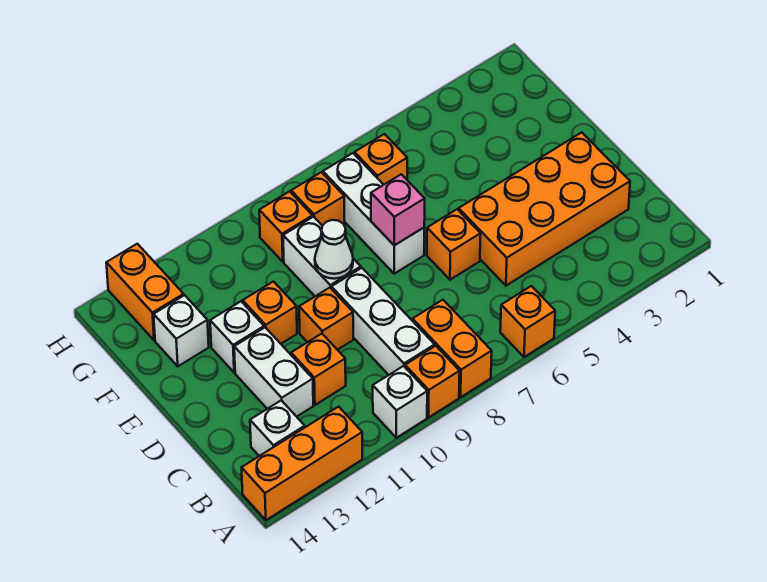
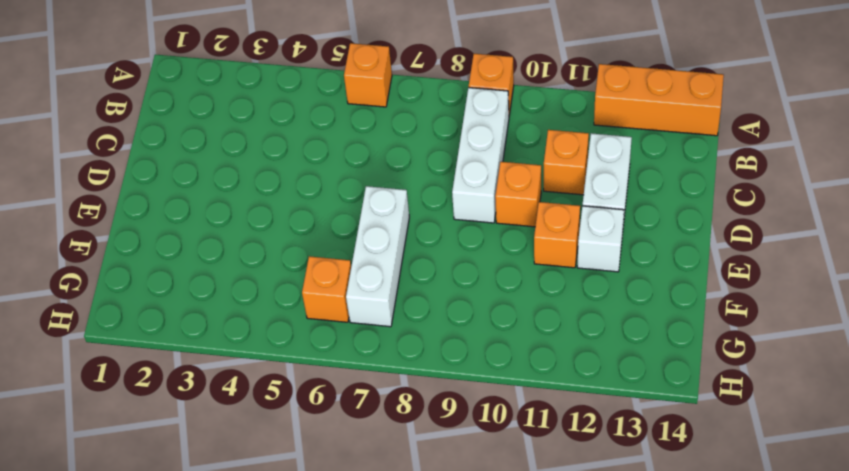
none -> orange brick A8:B8 level 1
none -> white brick A10 level 1
none -> white brick B13 level 1

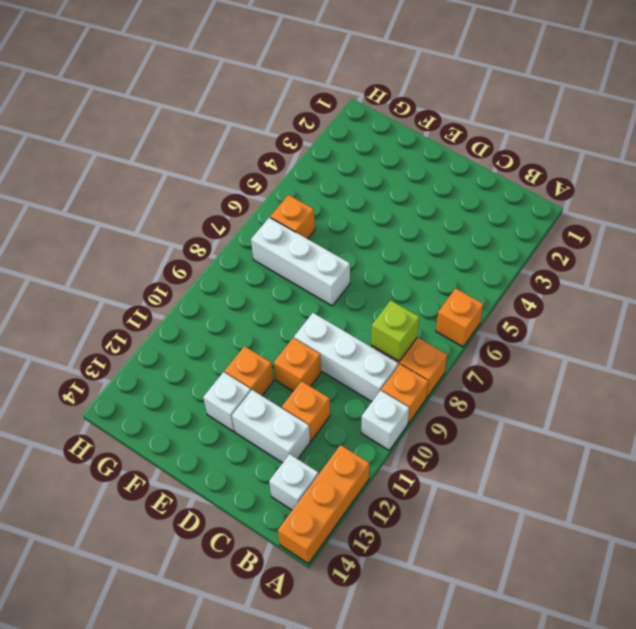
lime brick B8 level 2 -> none
none -> orange brick C2:D5 level 1
none -> orange brick D6 level 1
none -> white brick E9:F9 level 1

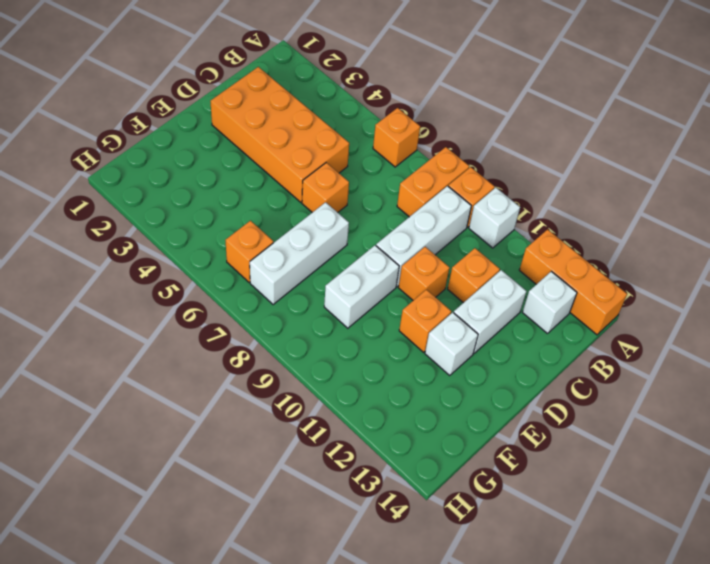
none -> white brick F13 level 1
none -> orange brick G8 level 1
none -> orange brick G9 level 1

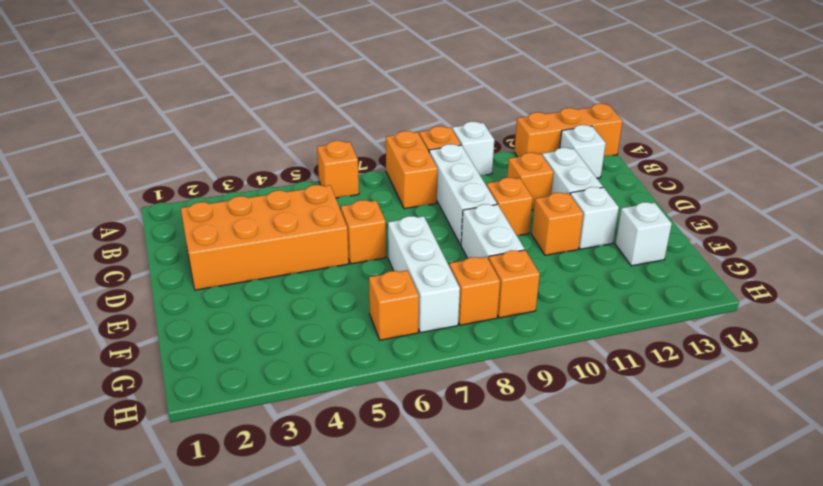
none -> orange brick G13:H13 level 1
none -> pink brick E7 level 2
none -> white cone E9 level 2

